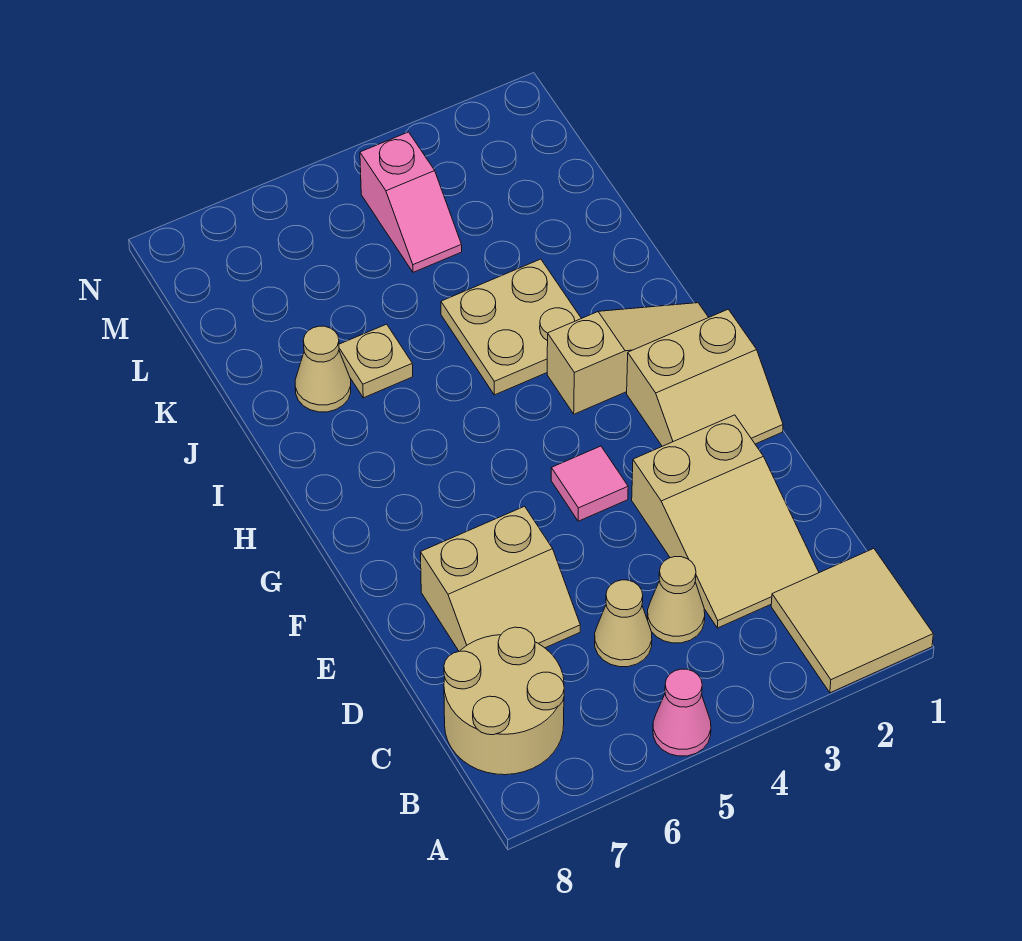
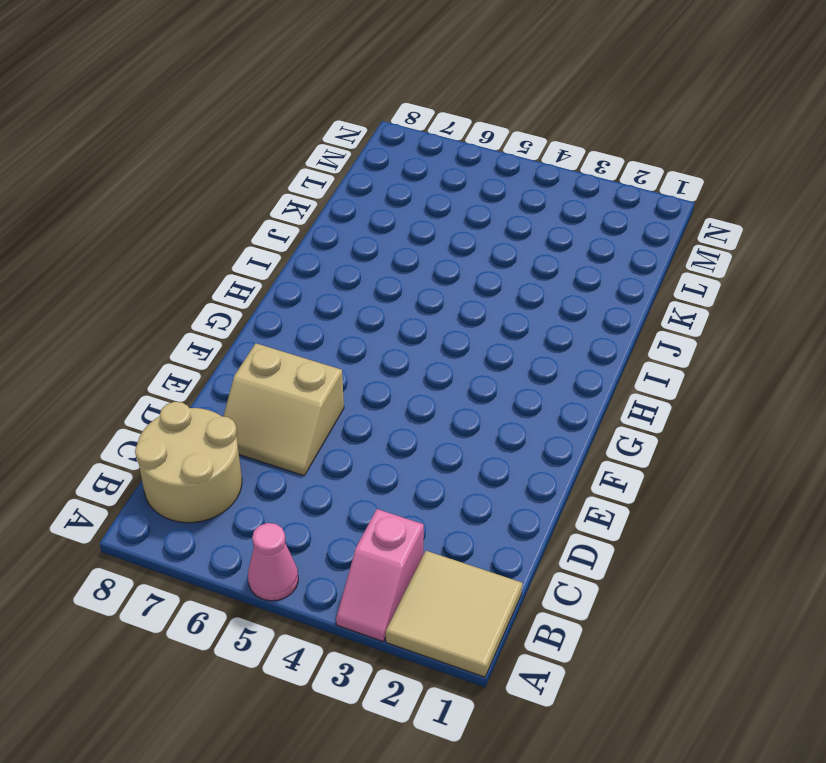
pink slope A3:B3 level 1 top B -> pink slope L4:M4 level 1 top M
none -> tan slope C2:E3 level 1 top E
none -> tan cone C4 level 1
none -> tan cone C5 level 1

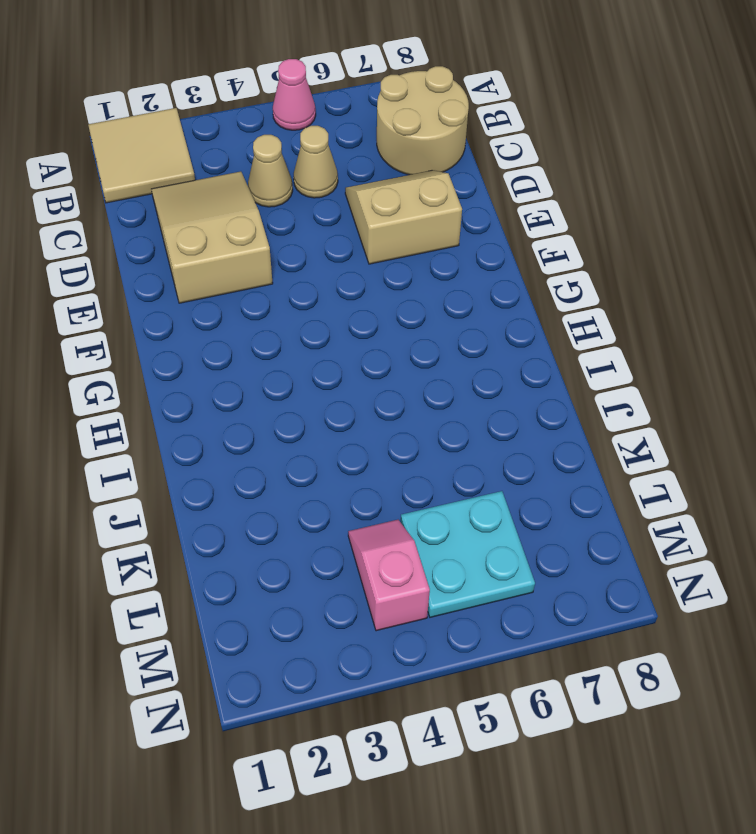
cyan plate L5:M6 level 1 -> none
none -> tan slope F1:G2 level 1 top G
none -> pink tile F4 level 1
none -> tan slope H1:H3 level 1 top 3

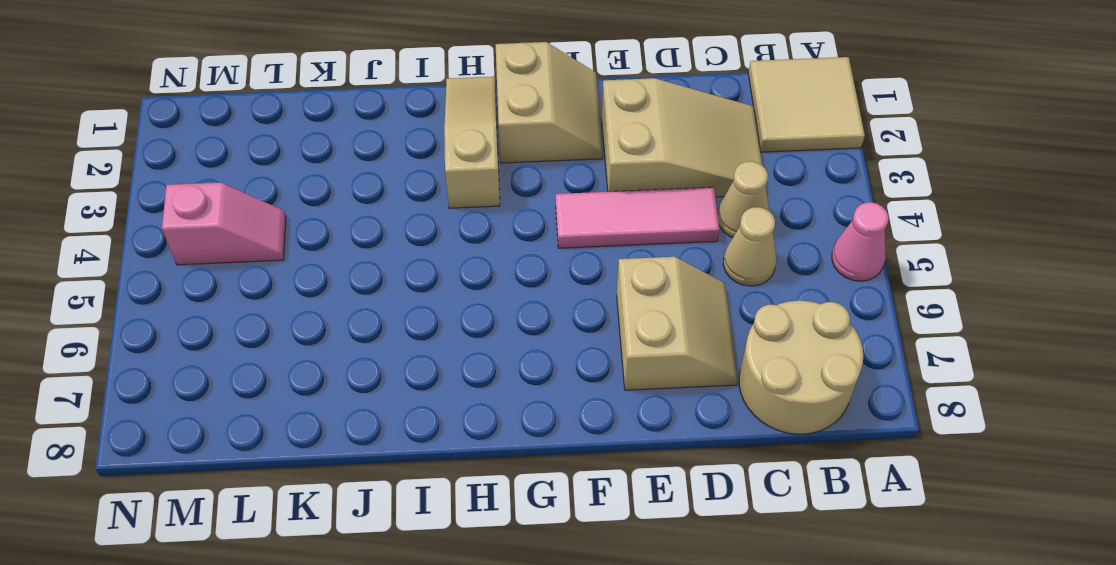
pink tile D4:F4 level 1 -> pink tile F4 level 1
none -> tan plate I3:J4 level 1
none -> tan plate J6 level 1
none -> tan cone J7 level 1

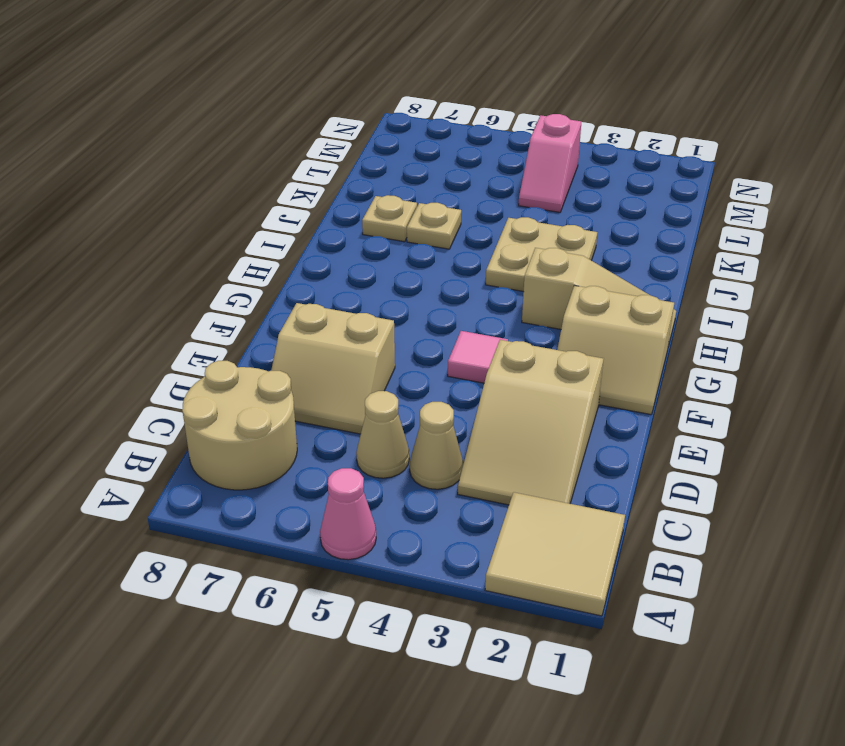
tan plate J7 level 1 -> tan cone J7 level 1

